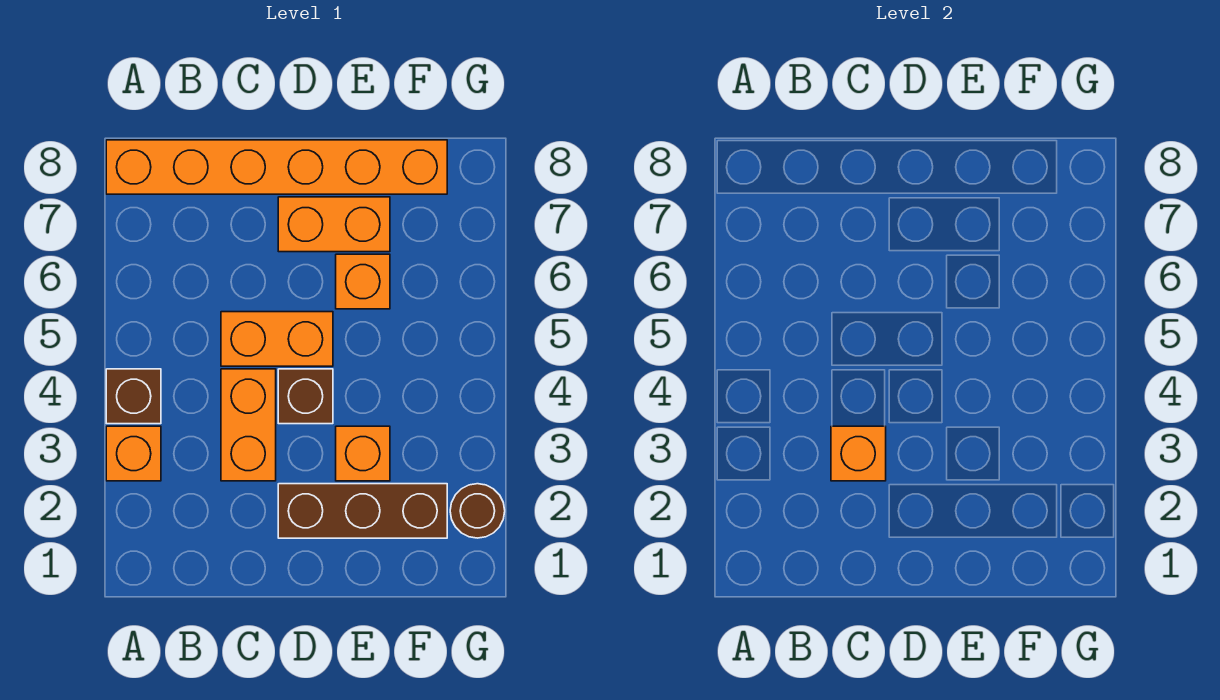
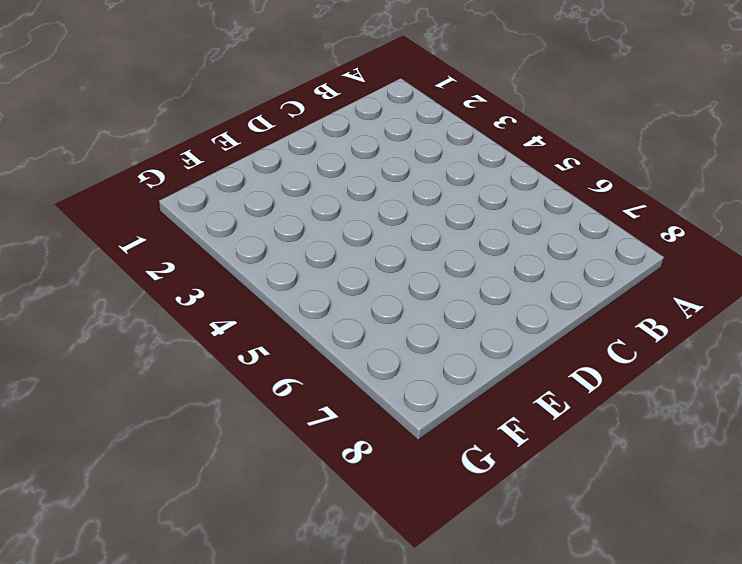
none -> orange brick A3 level 1
none -> brown brick A4 level 1
none -> orange brick A8:F8 level 1

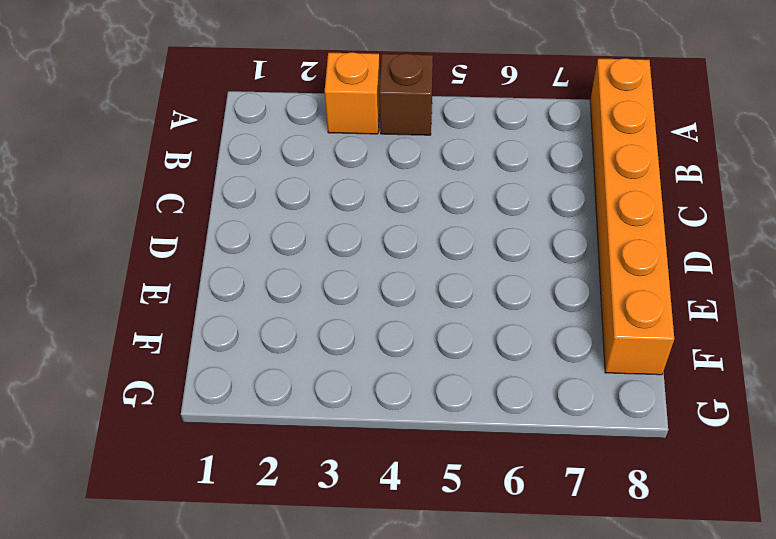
none -> orange brick C3:C4 level 1
none -> orange brick C5:D5 level 1
none -> brown brick D2:F2 level 1

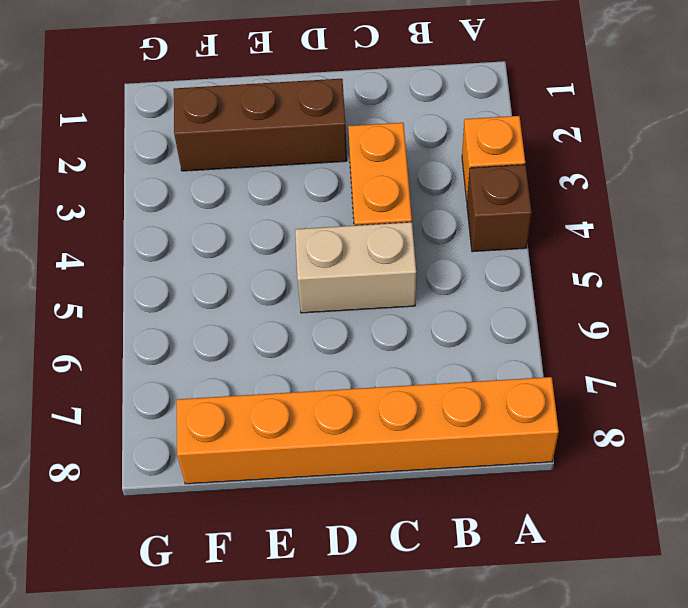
tan brick C5:D5 level 1 -> orange brick C5:D5 level 1
none -> brown brick D4 level 1
none -> orange brick D7:E7 level 1
none -> orange brick E3 level 1

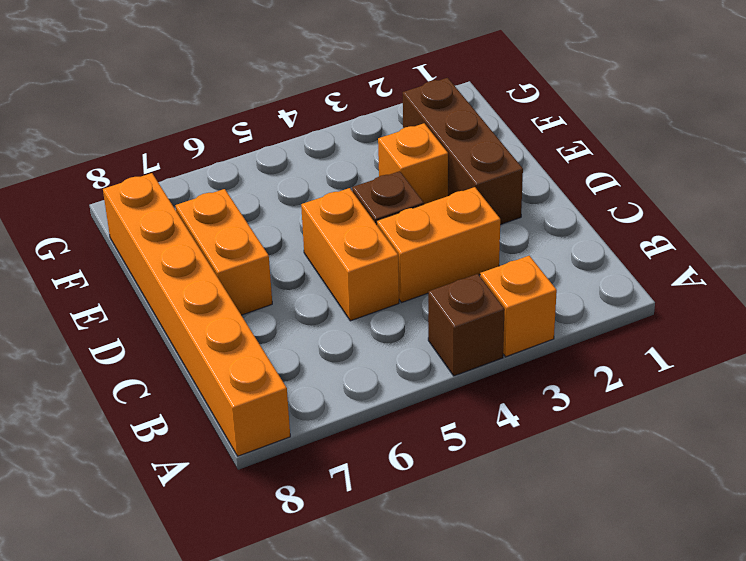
none -> orange brick E6 level 1
none -> brown round brick G2 level 1
none -> orange brick C3 level 2

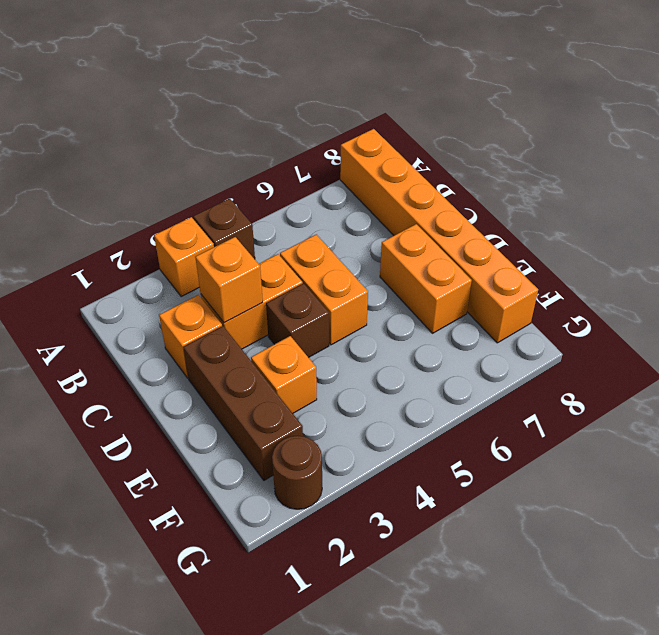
orange brick C2 level 1 -> orange brick E6 level 1

